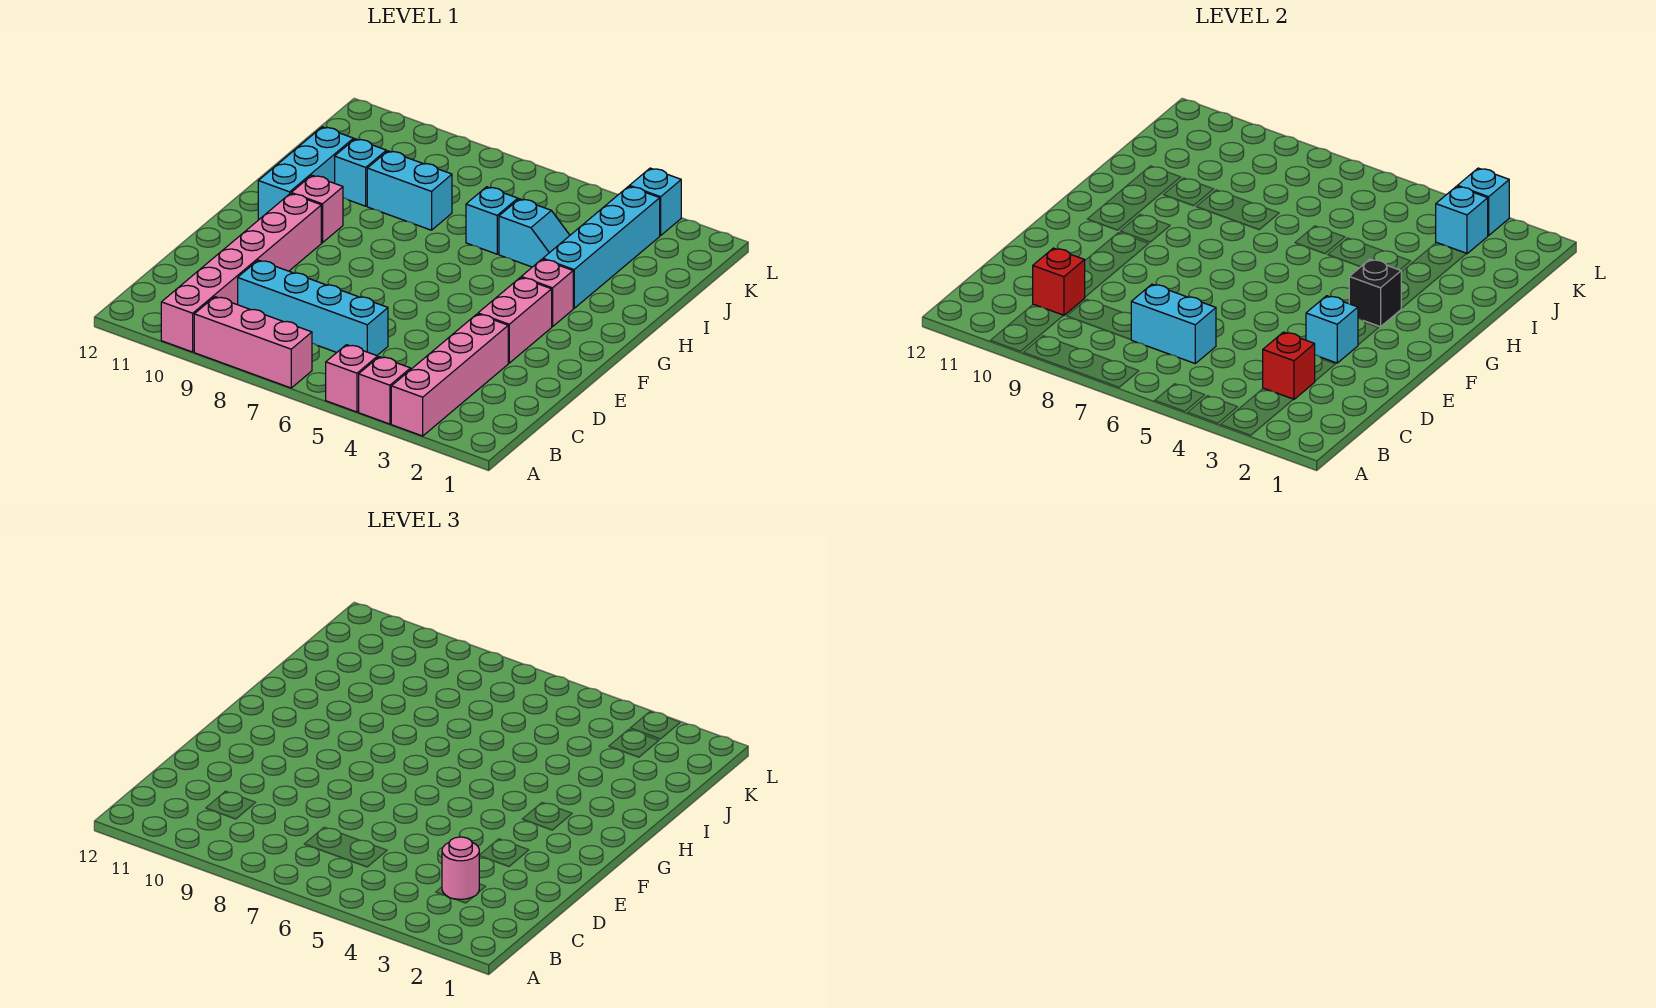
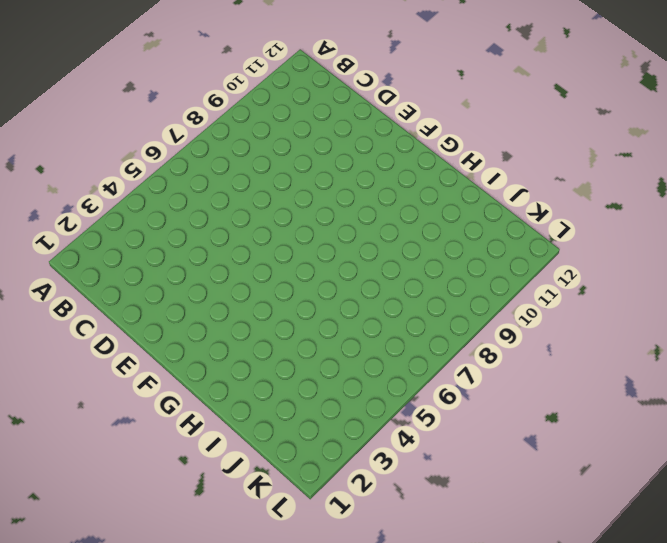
none -> pink brick A3:D3 level 1
none -> pink brick A4 level 1
none -> pink brick A5 level 1

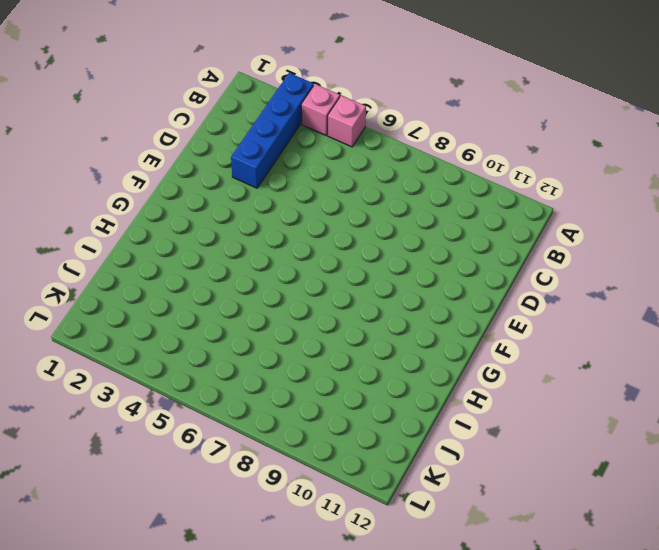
blue brick A3:D3 level 1 -> pink brick A3:D3 level 1
none -> pink brick A7:A9 level 1
none -> pink brick A10:F10 level 1
none -> cyan brick C6:C9 level 1

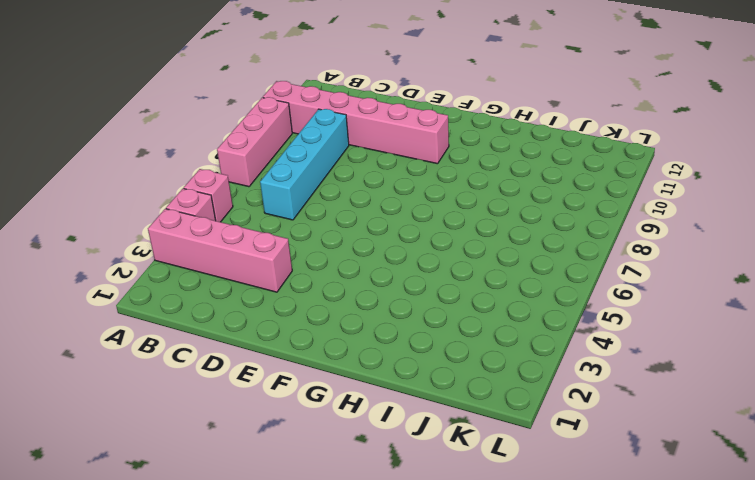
none -> pink brick E3:F3 level 1
none -> pink brick G3 level 1
none -> pink brick G10 level 1

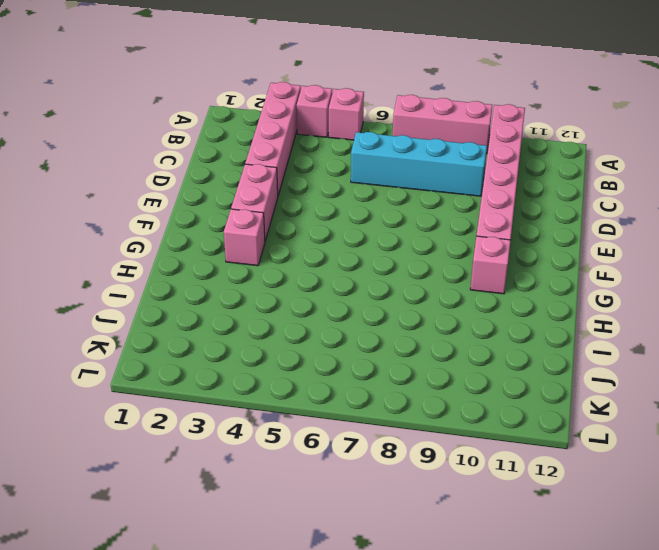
none -> cyan brick G11:I11 level 1
none -> cyan brick H3:K3 level 1
none -> cyan slope I4:I5 level 1 top 5

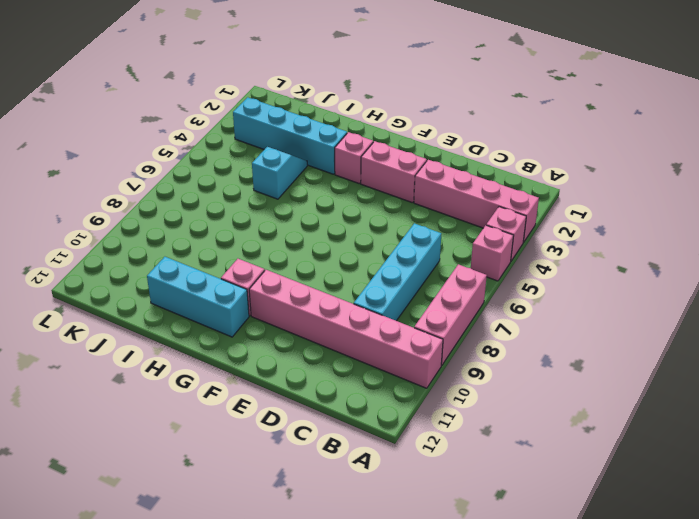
none -> cyan brick I6 level 1
none -> cyan brick I8:I9 level 1
none -> cyan brick I10 level 1

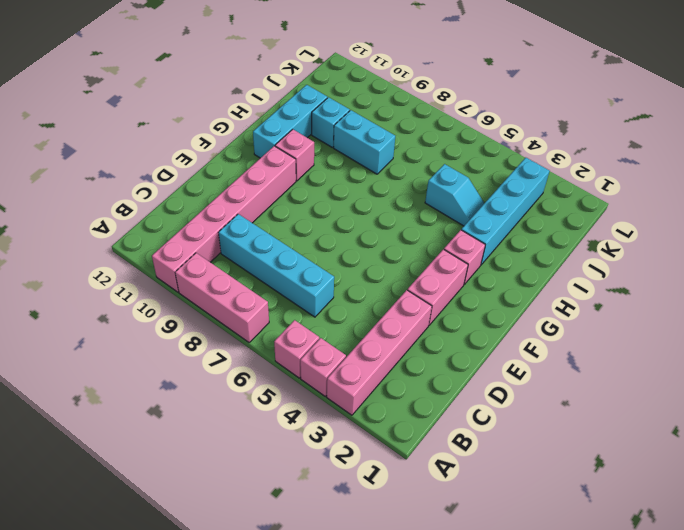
none -> cyan brick I6 level 1
none -> cyan brick L3 level 1
none -> red brick C3 level 2

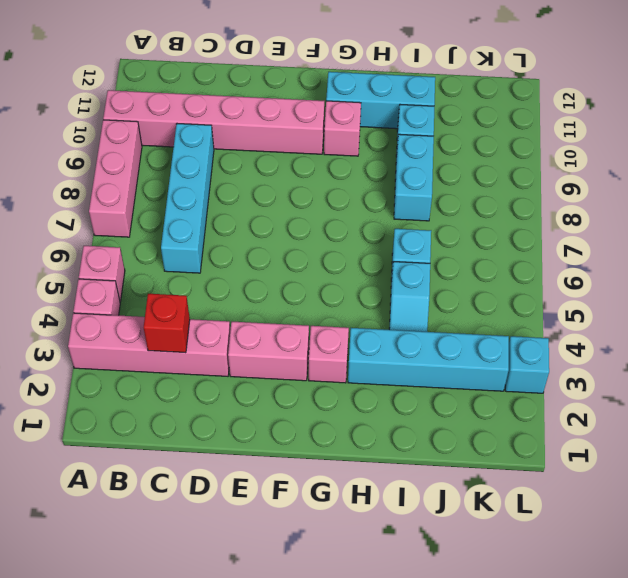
none -> cyan brick C6:C7 level 2
none -> red brick C10 level 2
none -> cyan brick E3 level 2

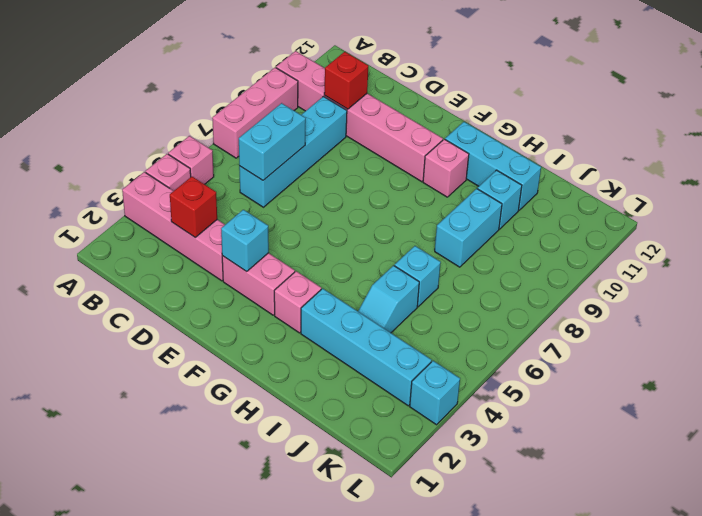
none -> black brick G3 level 2
none -> cyan brick K3 level 2
none -> cyan brick L3 level 2

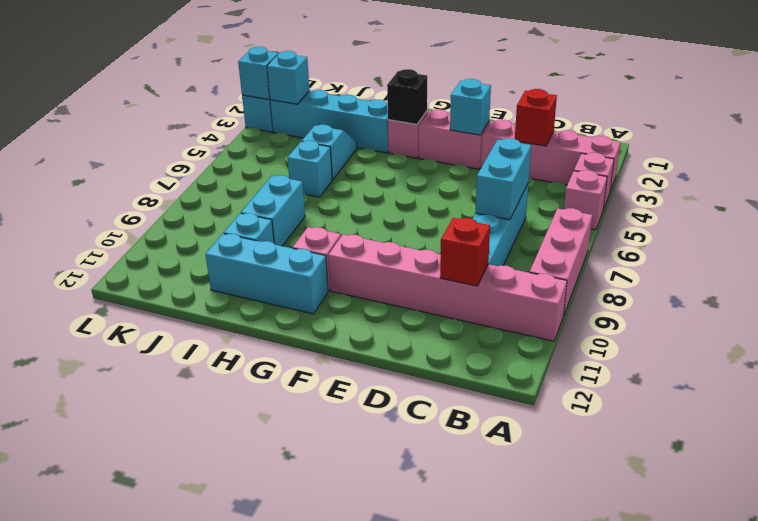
none -> pink round brick C3 level 3

